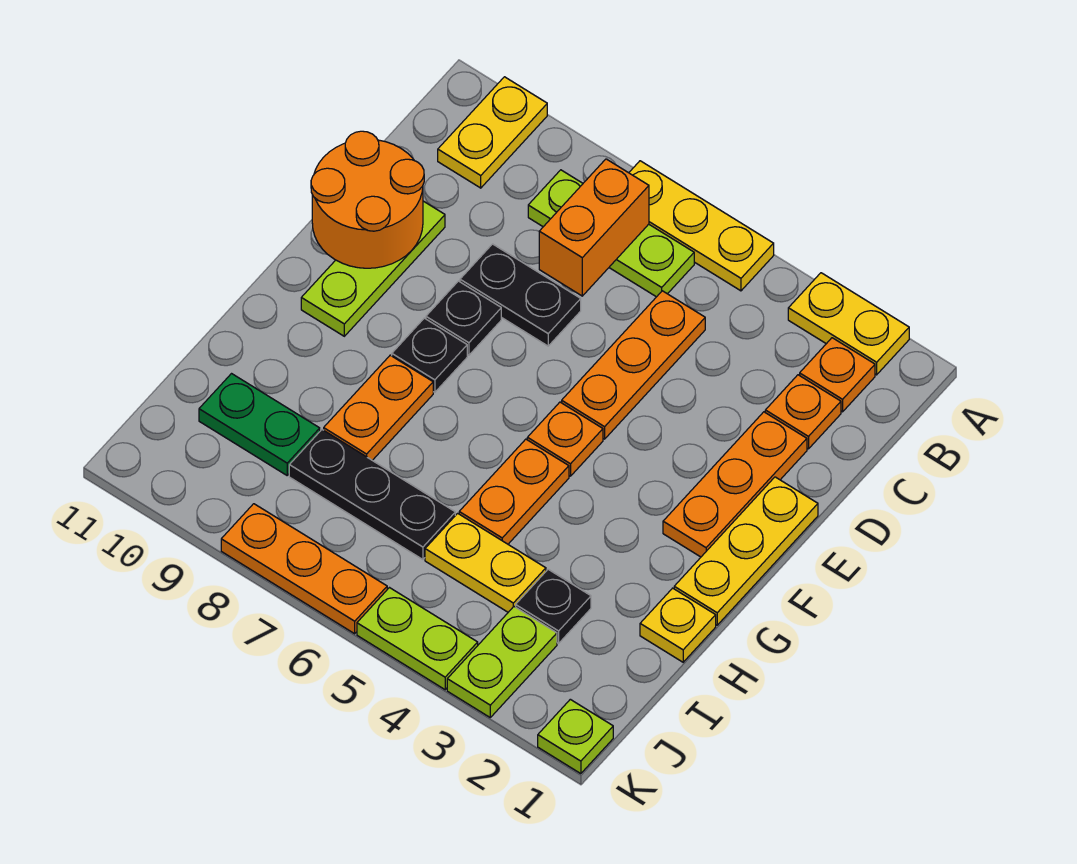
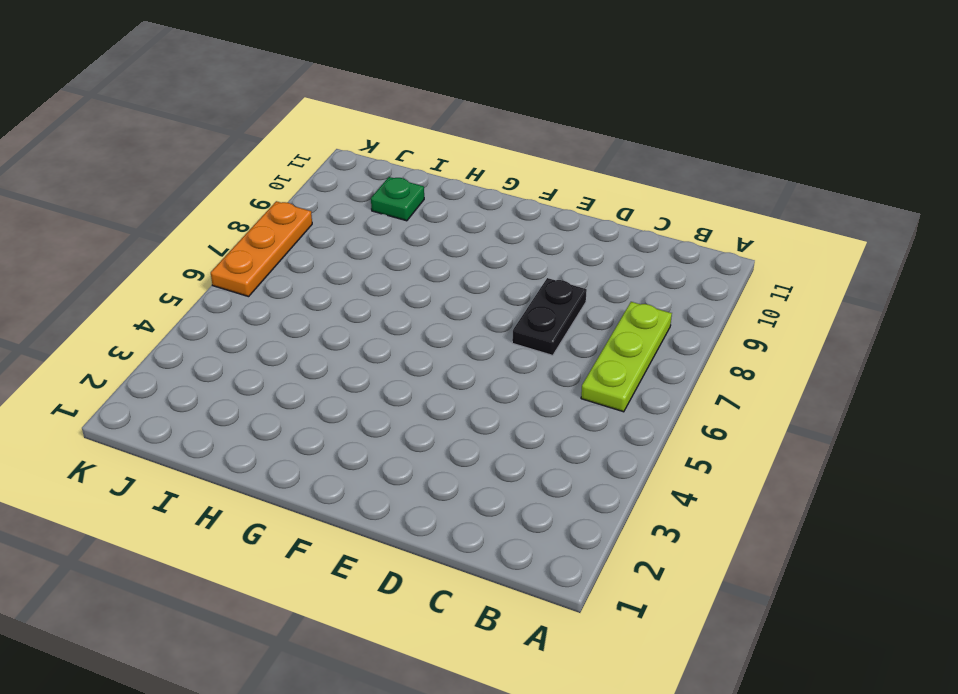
green plate I10 level 1 -> green plate I9:I10 level 1
none -> yellow plate A2:A3 level 1
none -> yellow plate A5:A7 level 1
none -> yellow plate A10:B10 level 1

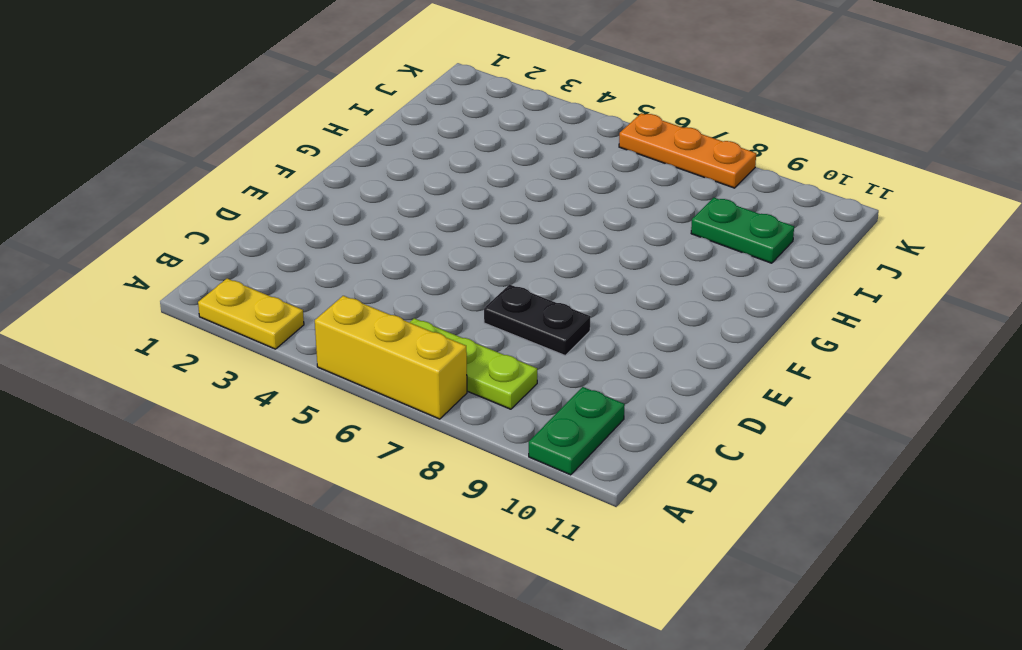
yellow brick A5:A7 level 1 -> yellow plate A5:A7 level 1
green plate A10:B10 level 1 -> yellow plate A10:B10 level 1
none -> orange plate B2 level 1
none -> orange plate C2 level 1
none -> orange plate C5:E5 level 1

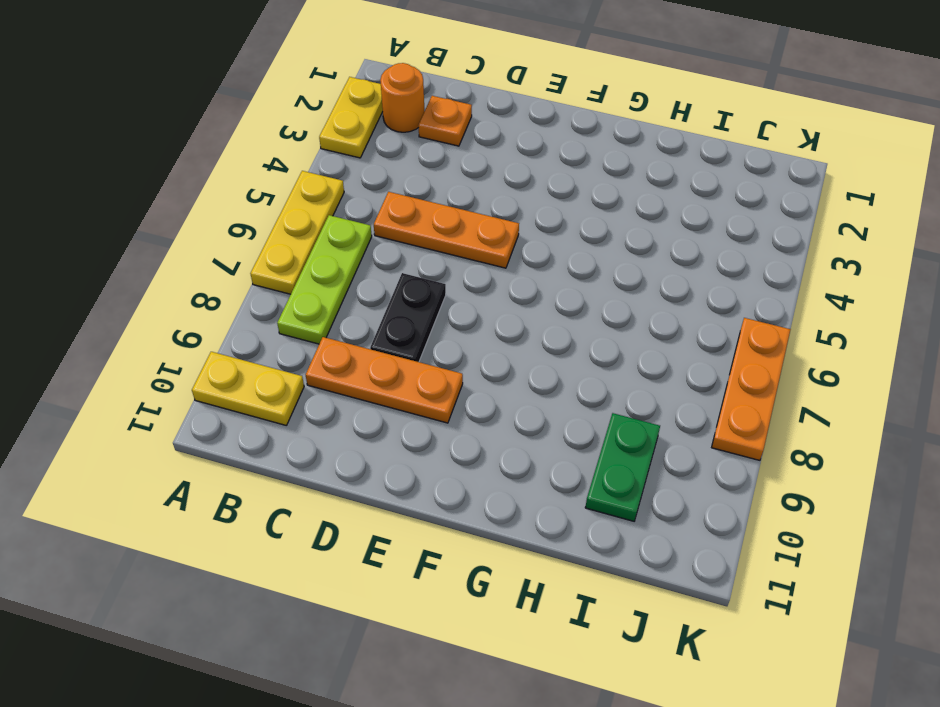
orange round brick B2 level 1 -> orange plate B2 level 1
orange plate C9:E9 level 1 -> orange plate D2:F2 level 1
none -> lime plate D10:F10 level 1
none -> yellow plate E1:G1 level 1
none -> black plate E8 level 1

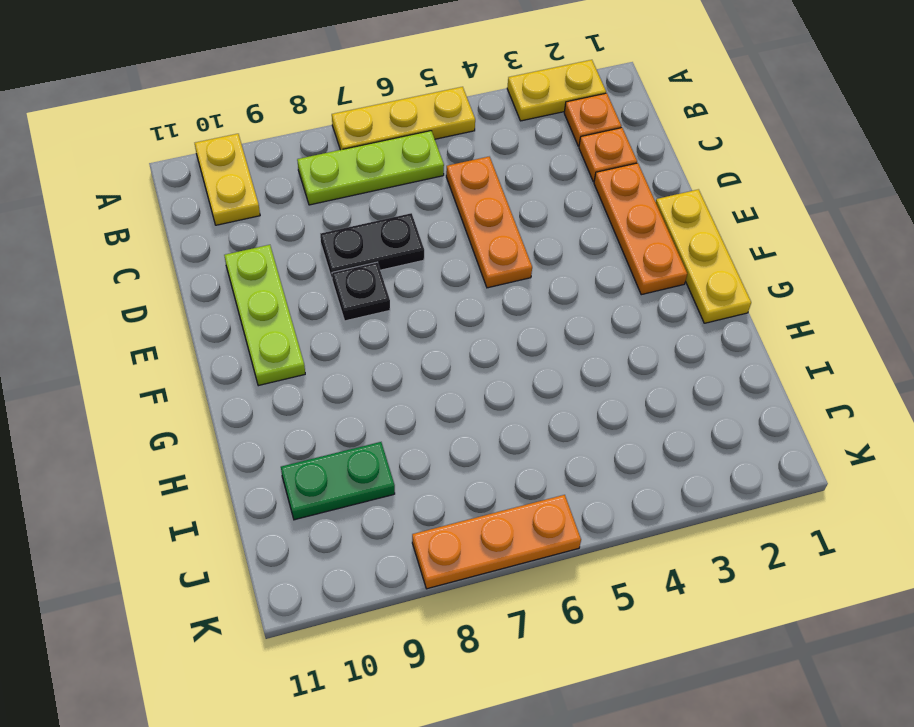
none -> orange plate F5 level 1
none -> black plate F8 level 1
none -> orange plate G5:H5 level 1

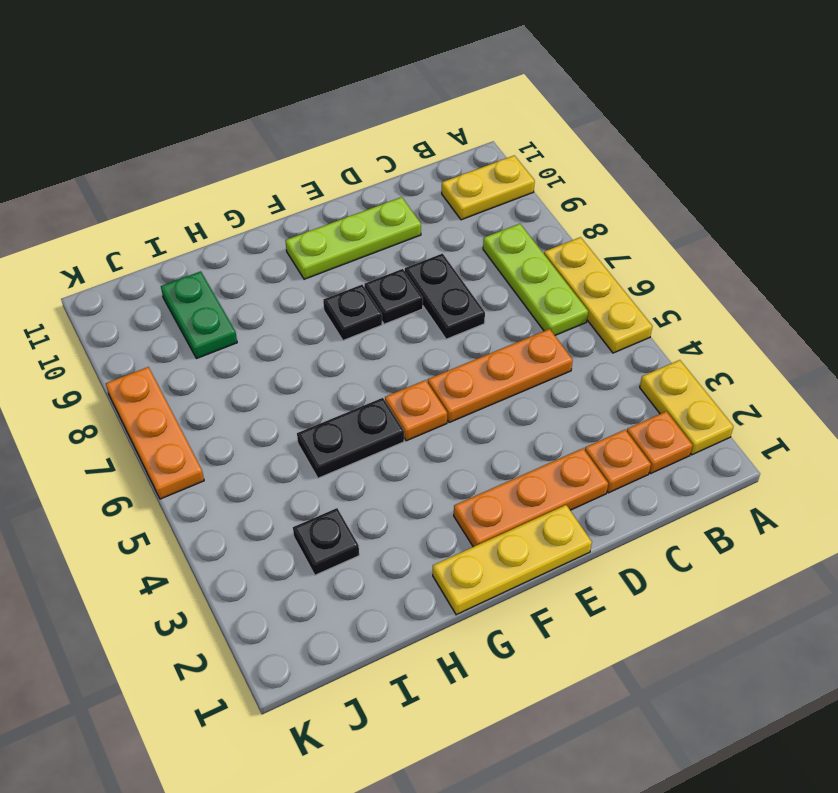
black plate G5:H5 level 1 -> orange plate G5:H5 level 1
none -> orange plate G8:H8 level 1
none -> yellow plate H1 level 1
none -> yellow plate I4:I5 level 1

